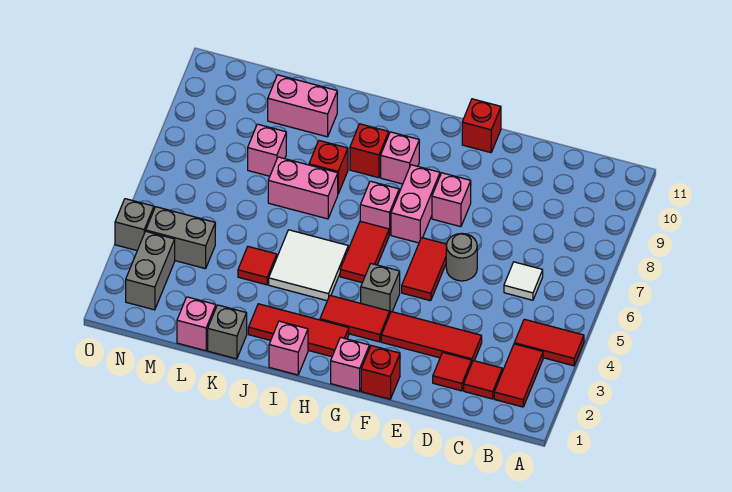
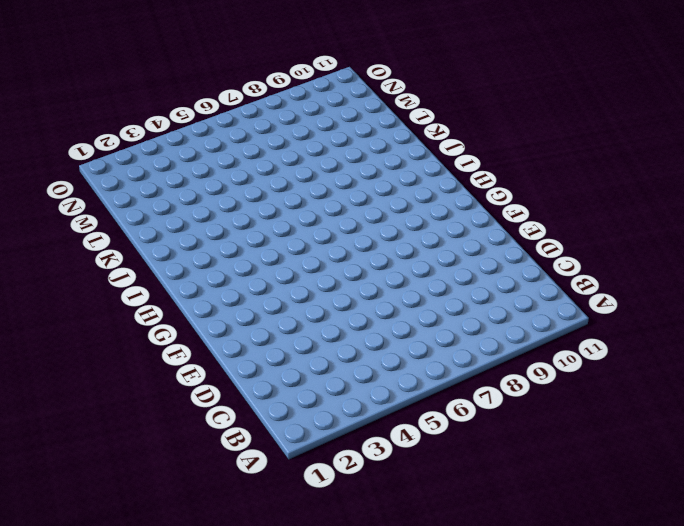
none -> red tile A4:B4 level 1
none -> red tile B2:B3 level 1
none -> red tile C2 level 1
none -> white tile C6 level 1

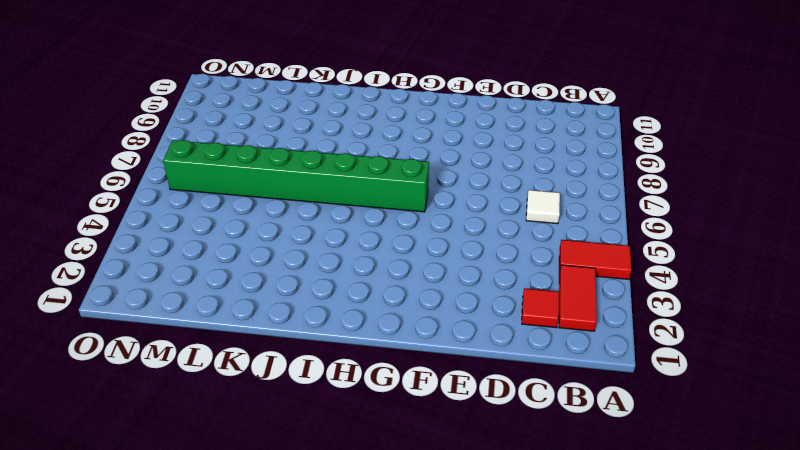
green brick G6:N6 level 1 -> red tile H5:H6 level 1
none -> red tile D2 level 1
none -> red tile D3:F3 level 1
none -> grey round brick E6 level 1
none -> red brick F1 level 1

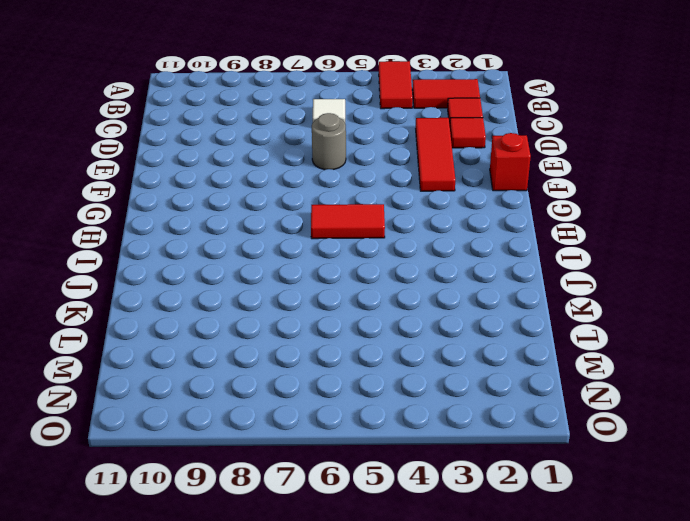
none -> red tile F5:F6 level 1
none -> pink brick F8 level 1
none -> red brick F11 level 1
none -> pink brick G1 level 1

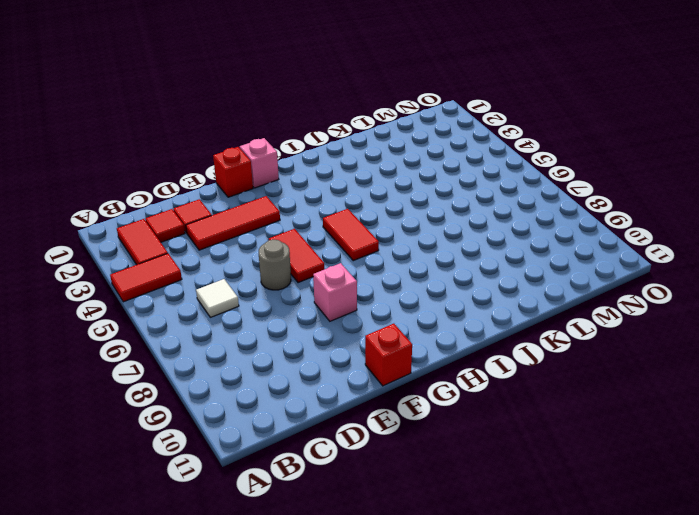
none -> red tile G3:H3 level 1
none -> grey brick G4 level 1
none -> pink brick G7:G8 level 1
none -> red tile H2:J2 level 1

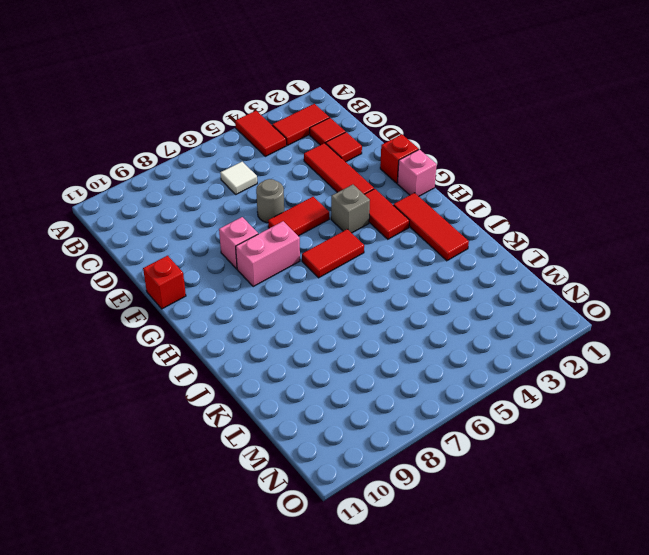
none -> pink brick H7 level 1
none -> pink brick H9 level 1
none -> pink brick I1 level 1
none -> white tile I4:J5 level 1

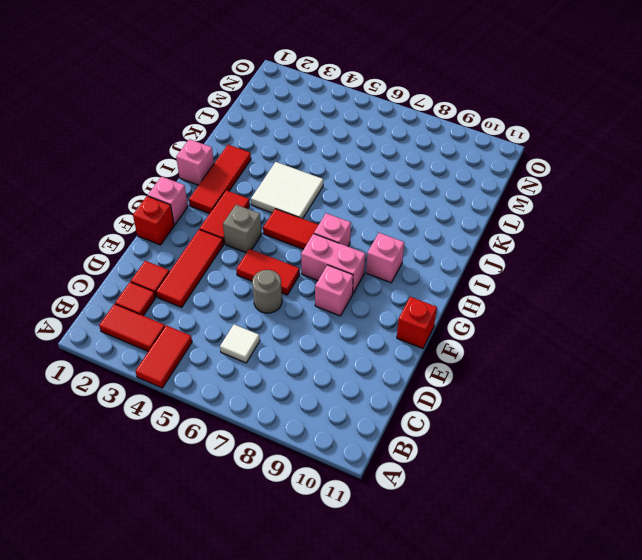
none -> red brick I9 level 1
none -> pink brick J7:K7 level 1
none -> red brick J8 level 1
none -> grey brick K1 level 1

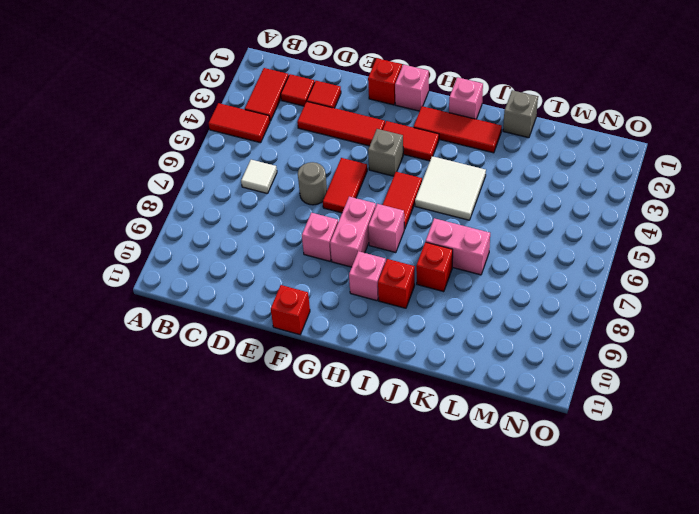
none -> red tile K4 level 1
none -> pink brick K10:L10 level 1
none -> pink brick L1 level 1
none -> pink brick L8 level 1

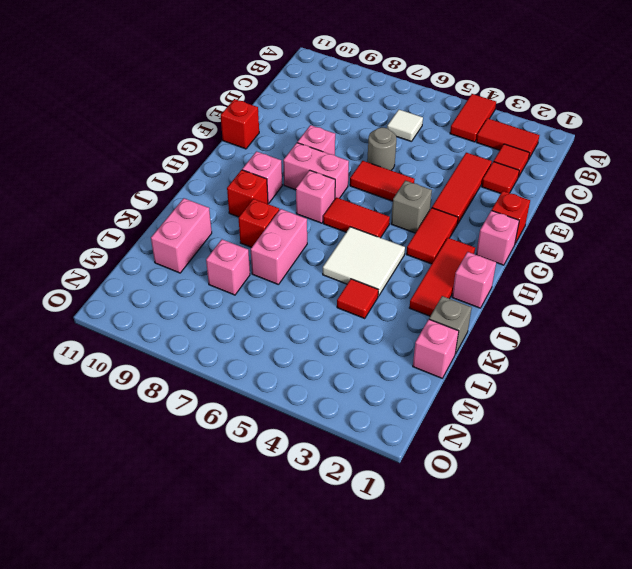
none -> grey brick M4:N4 level 1
none -> grey brick N2:N3 level 1
none -> grey brick O4 level 1

